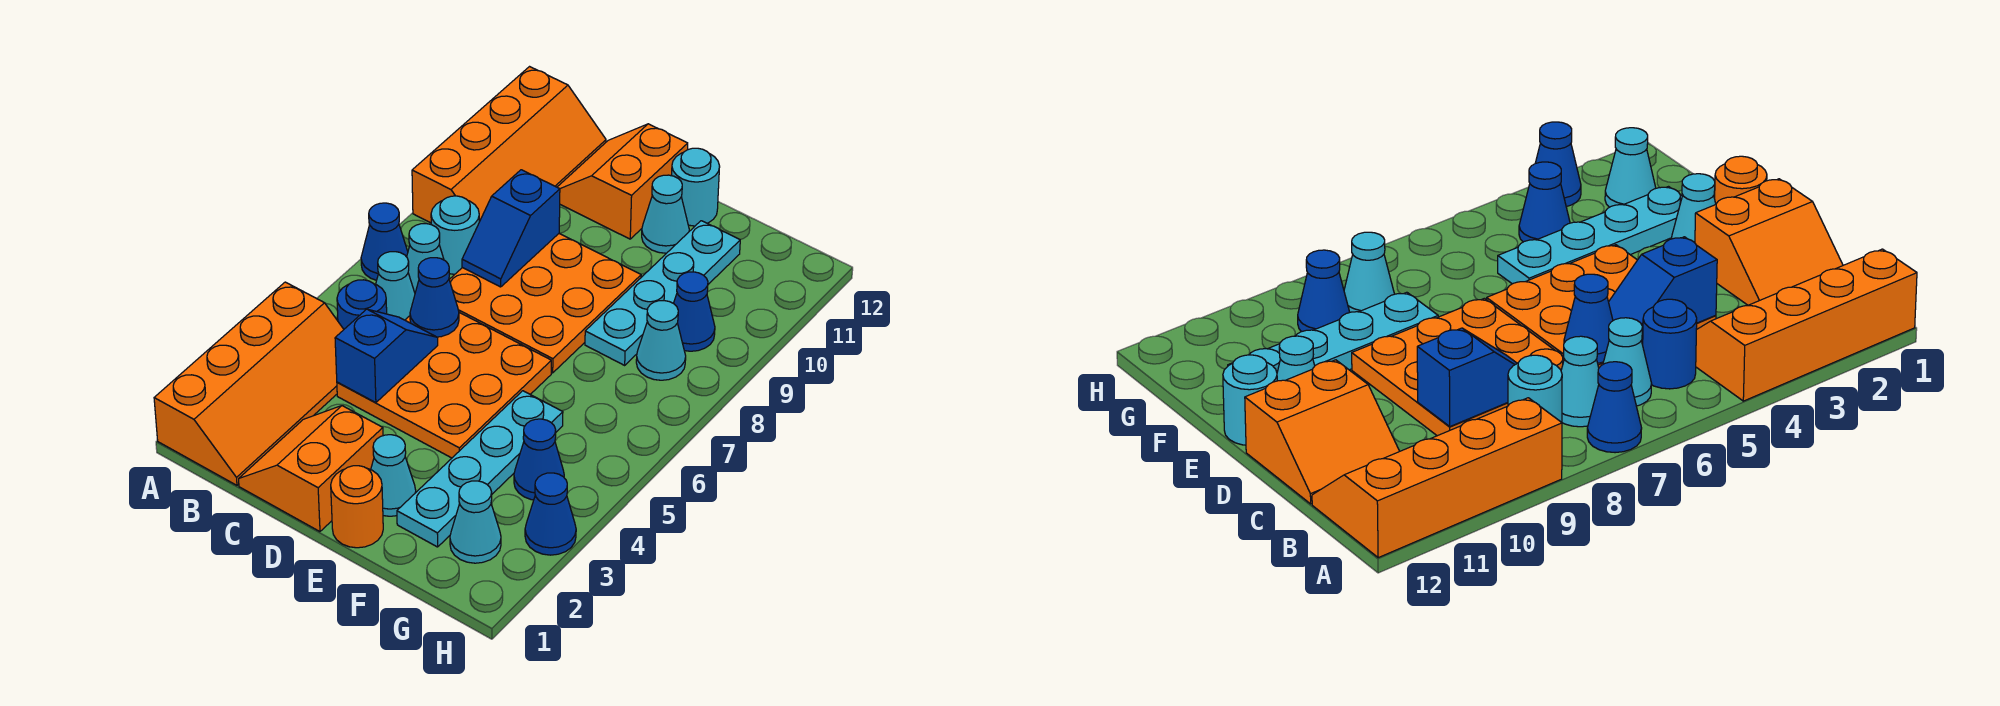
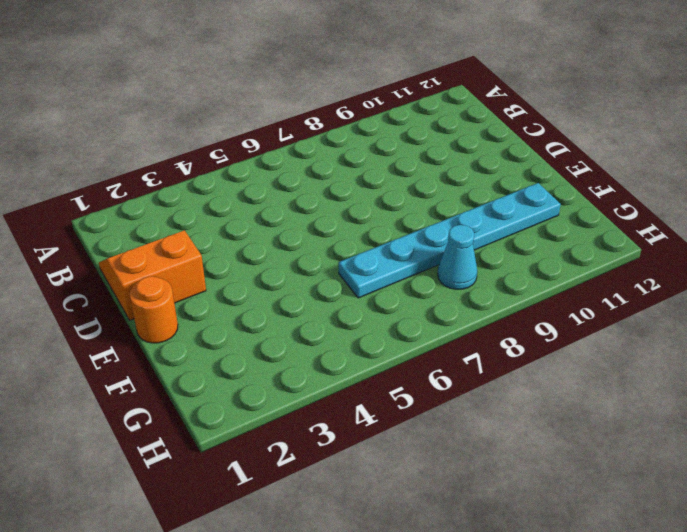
cyan plate F6:F11 level 1 -> cyan plate F8:F11 level 1
none -> orange slope A1:B4 level 1 top A
none -> blue cone A7 level 1
none -> orange slope A9:B12 level 1 top A

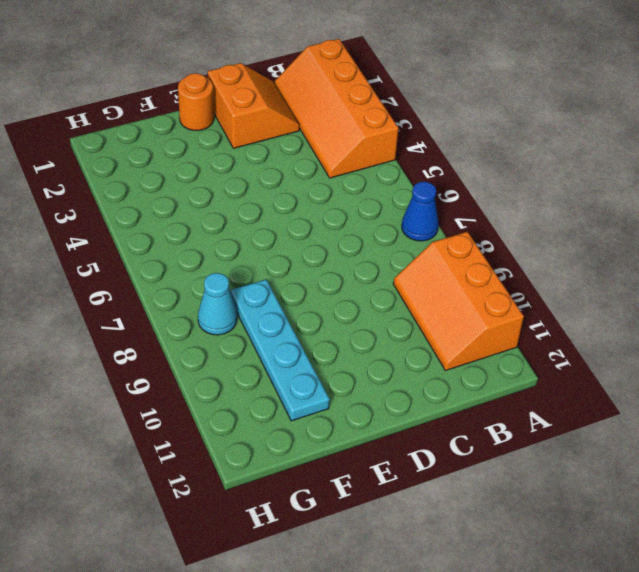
orange slope A9:B11 level 1 top A -> orange slope A9:B12 level 1 top A
none -> blue round brick B5 level 1
none -> cyan cone B6 level 1
none -> cyan cone B7 level 1

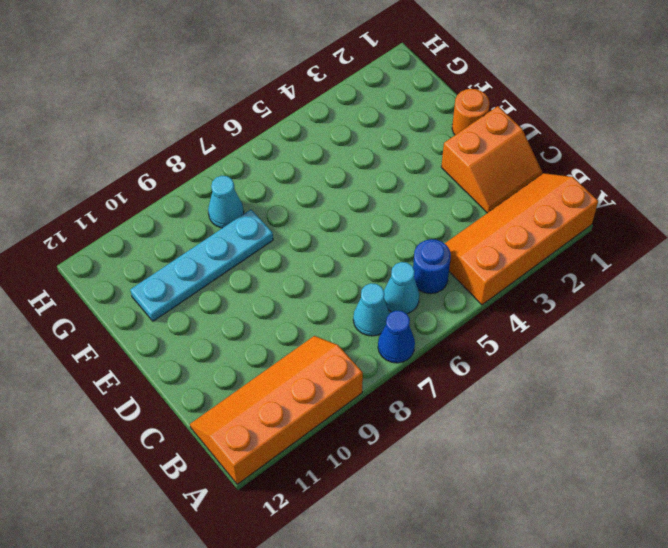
none -> cyan round brick B8 level 1
none -> orange plate C4:E6 level 1
none -> orange plate C7:E9 level 1

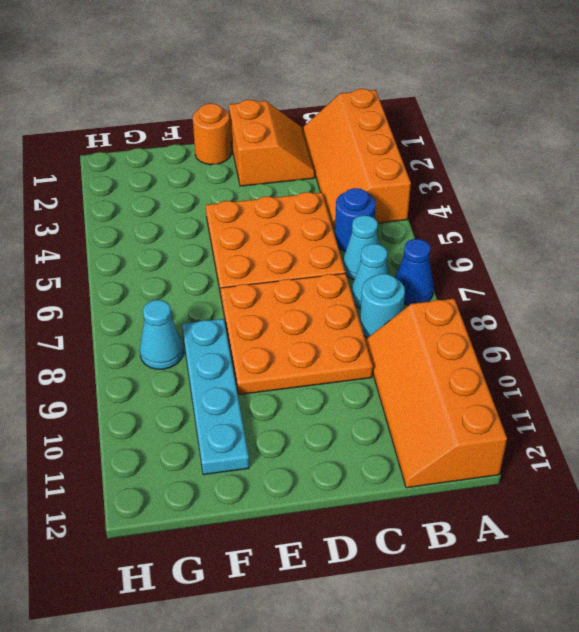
none -> orange slope C11:D12 level 1 top D
none -> cyan cone E2 level 1
none -> cyan cone E11 level 1

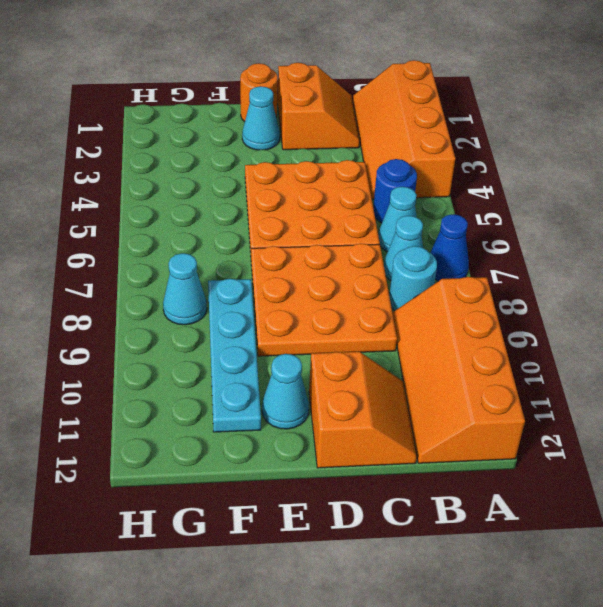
none -> cyan round brick E12 level 1
none -> cyan plate F2:F5 level 1
none -> cyan cone G2 level 1

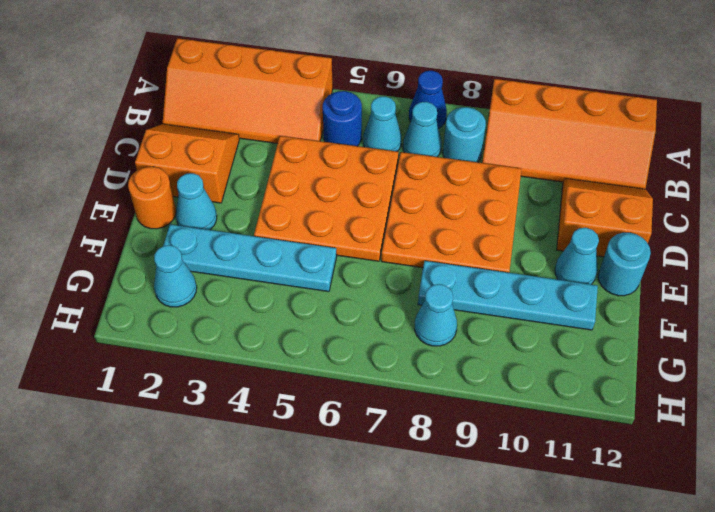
none -> blue cone G4 level 1
none -> blue cone G9 level 1
none -> blue cone H3 level 1

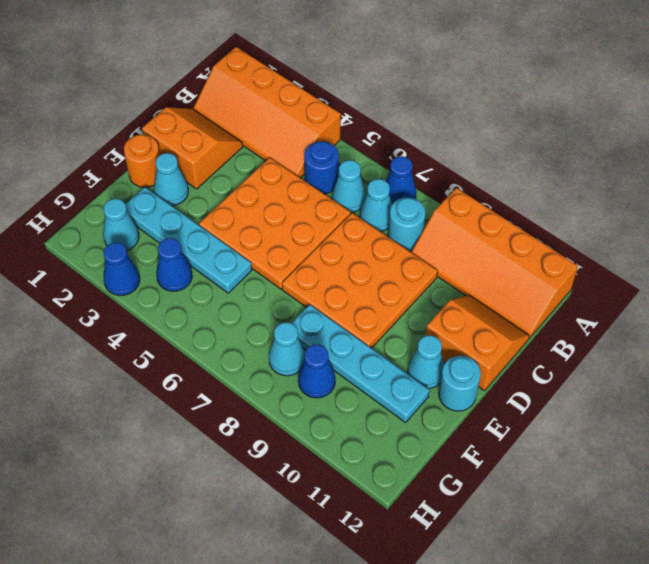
none -> blue slope C4:C5 level 2 top 4
none -> blue cone C6 level 2
none -> blue slope C8:C9 level 2 top 9

